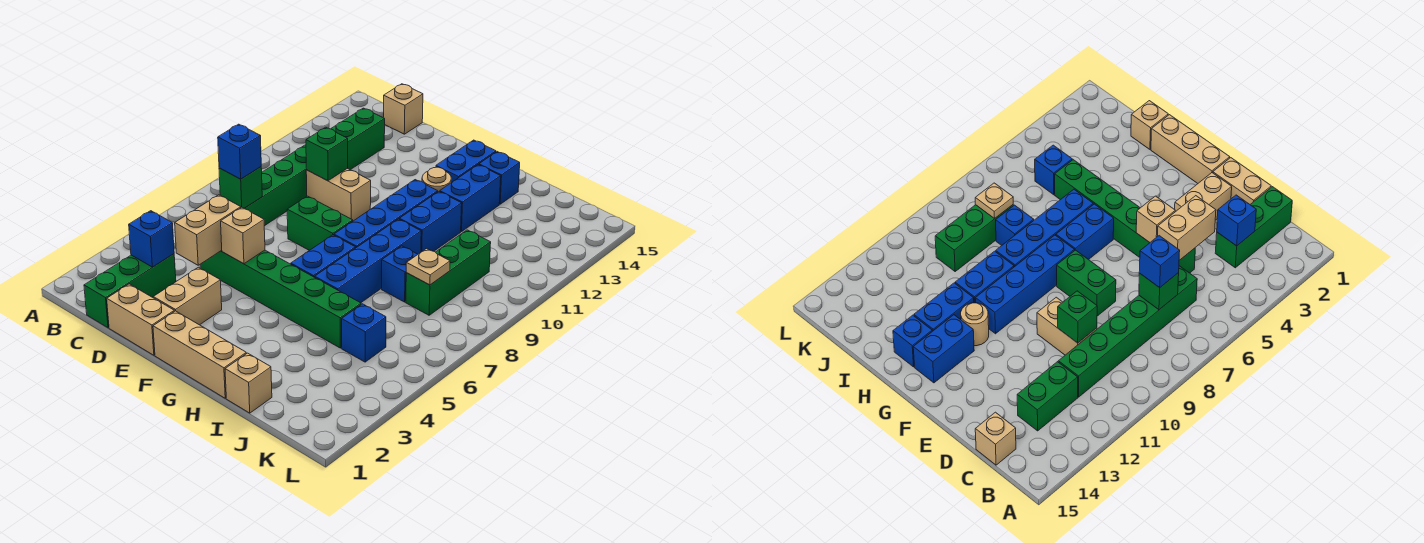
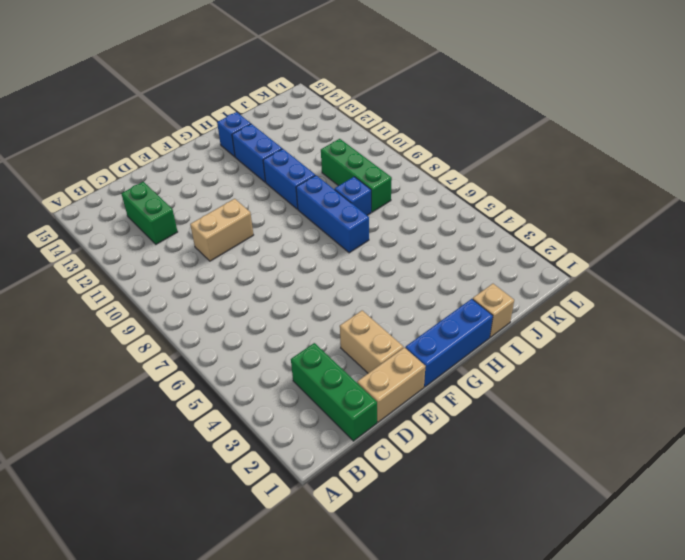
blue brick F1:H1 level 1 -> tan brick F1:H1 level 1
blue brick H7:H9 level 1 -> blue brick H6:H9 level 1
none -> green brick C6:C11 level 1
none -> tan brick C15 level 1
none -> green brick D5:I5 level 1

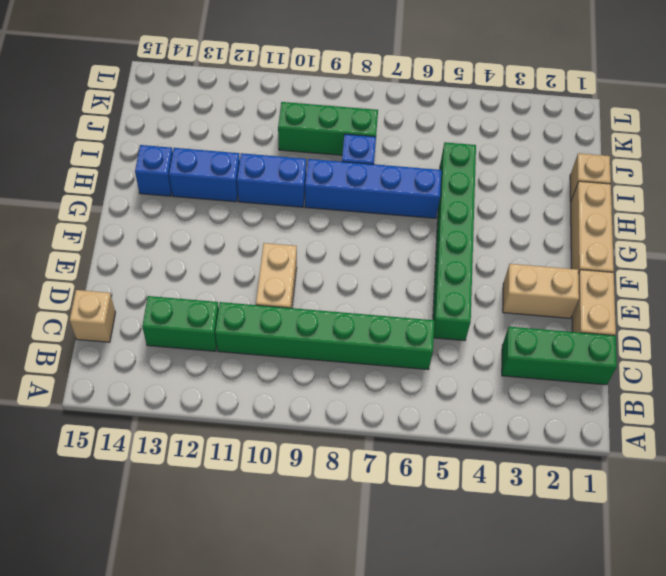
none -> green brick E8:F8 level 1
none -> blue brick G6:G7 level 1
none -> blue brick G8:G11 level 1

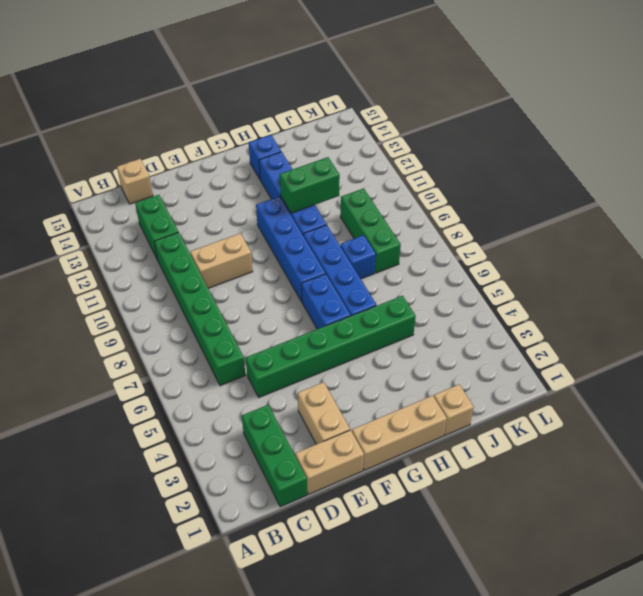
green brick H11:I11 level 2 -> green brick E8:F8 level 1
none -> tan round brick G12 level 1
none -> blue brick G13:G14 level 1
none -> blue brick J5 level 1

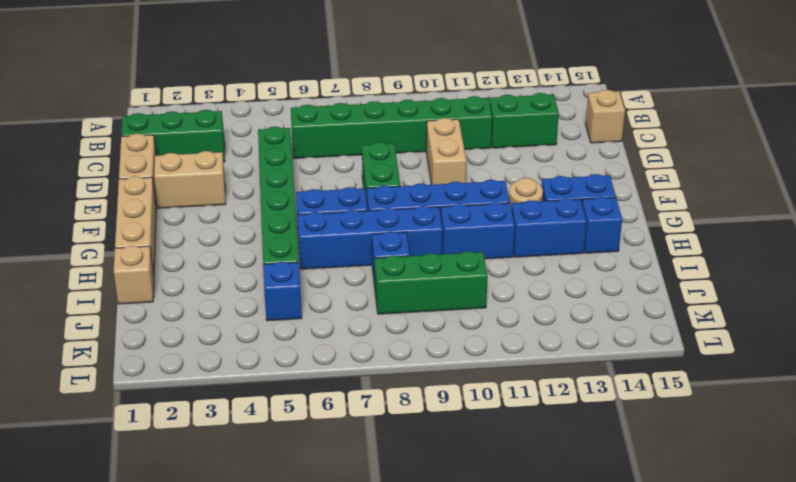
none -> blue brick C3 level 2
none -> green brick C7 level 2
none -> tan brick D4:D5 level 2

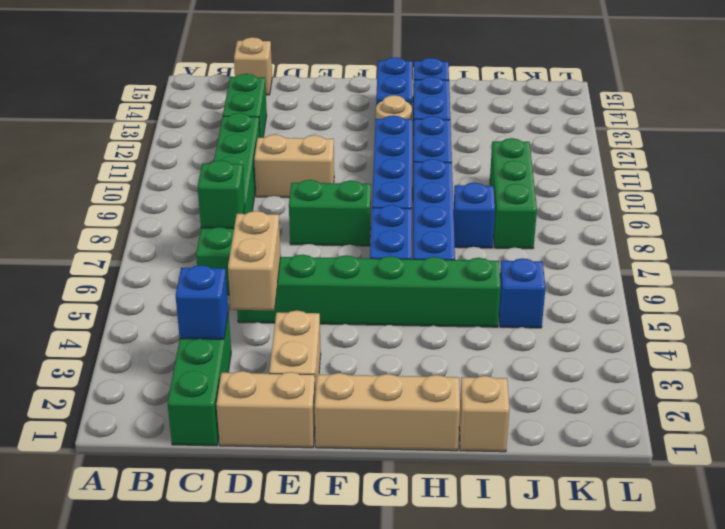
none -> green brick D10 level 2
none -> tan brick E5 level 2
none -> tan plate J8 level 2

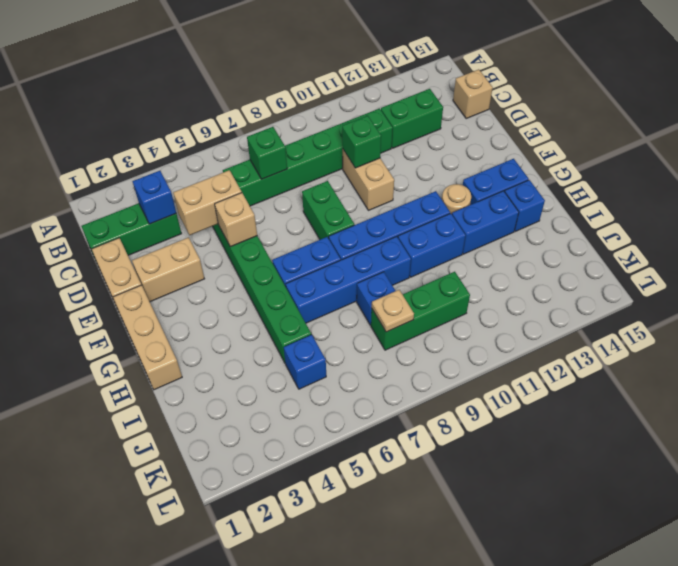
none -> tan brick I1 level 1
none -> blue brick C7 level 3

